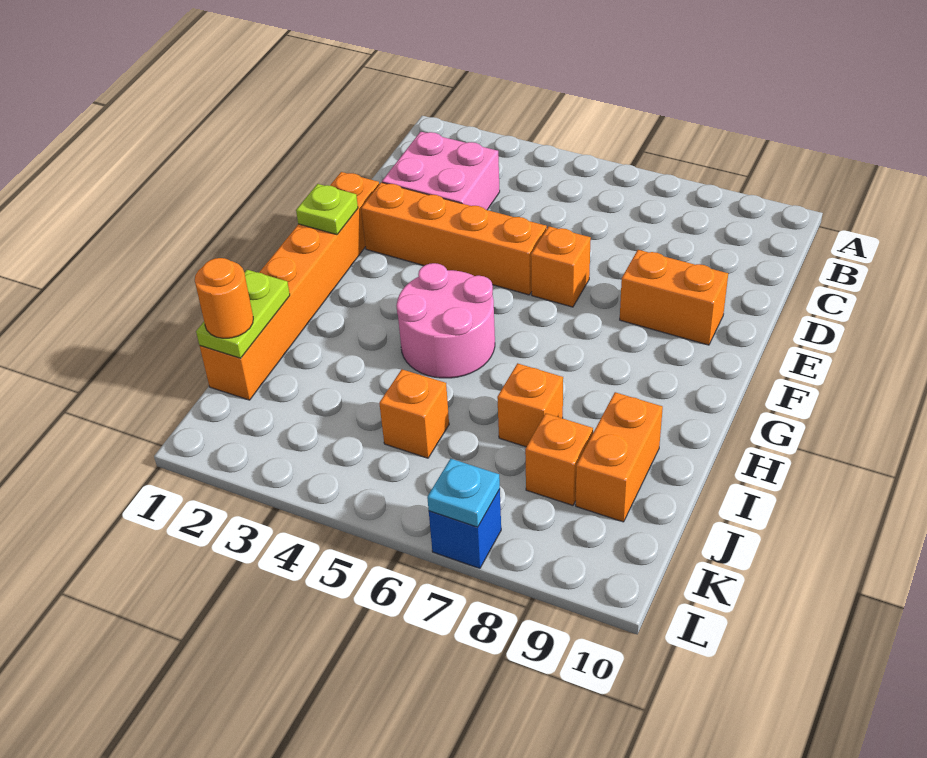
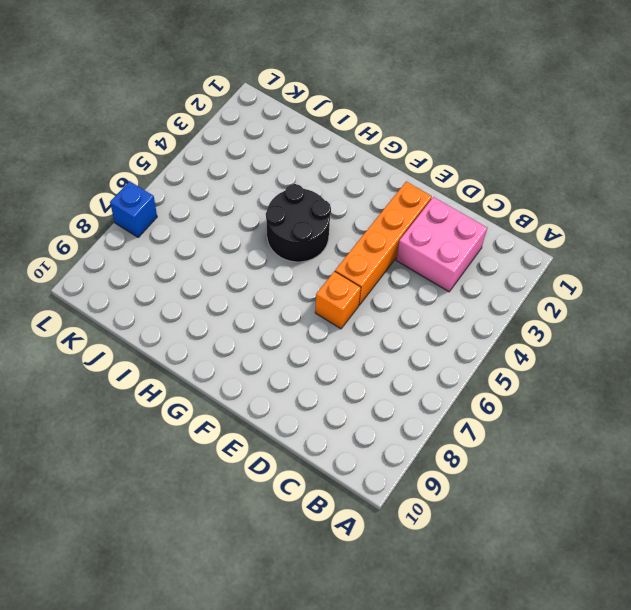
black round brick G4:H5 level 1 -> pink round brick G4:H5 level 1
none -> orange brick E1:J1 level 1
none -> orange brick E8:E9 level 1
none -> orange brick I7 level 1

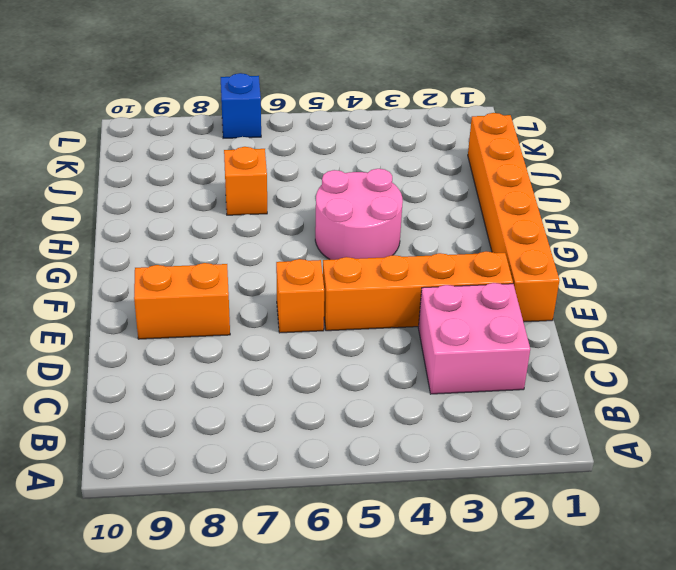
none -> orange brick I9:J9 level 1
none -> orange brick J5 level 1
none -> orange brick J8 level 1

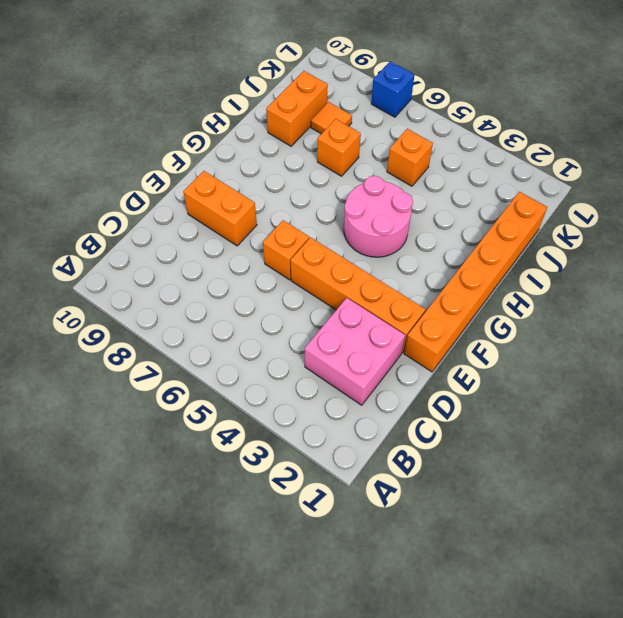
orange tile J8 level 1 -> orange brick J8 level 1
none -> lime plate F1 level 2
none -> lime plate I1:J1 level 2
none -> cyan plate L7 level 2

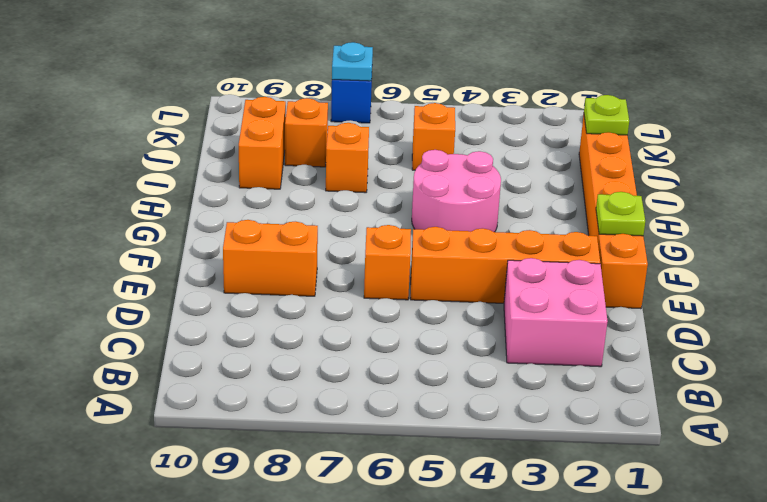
lime plate J1 level 2 -> lime plate I1:J1 level 2
none -> orange round brick J1 level 3

